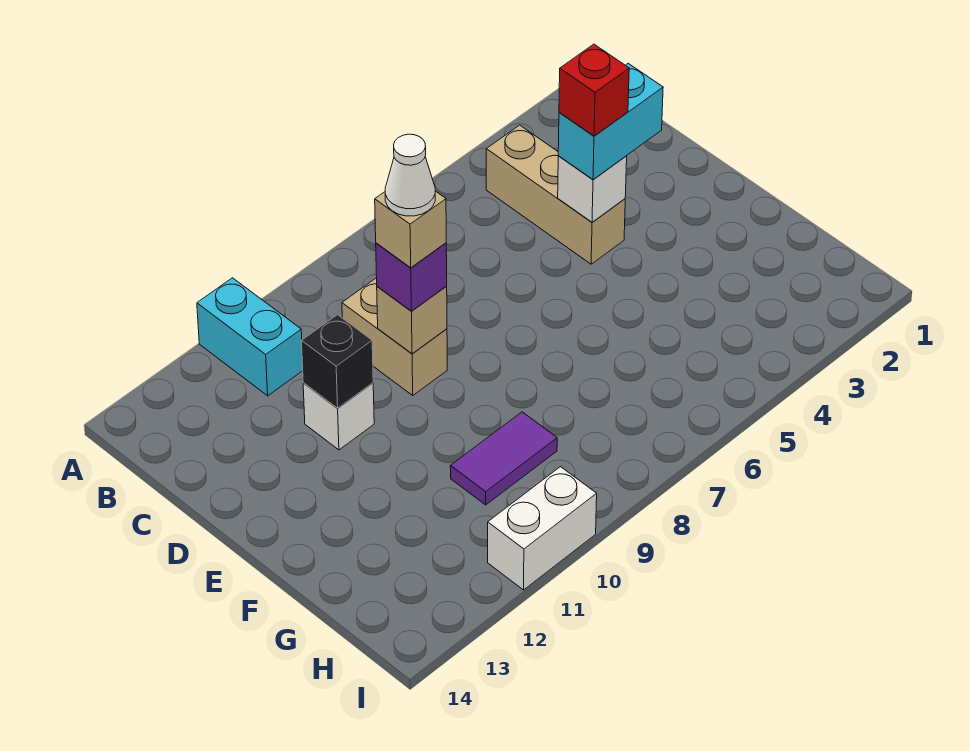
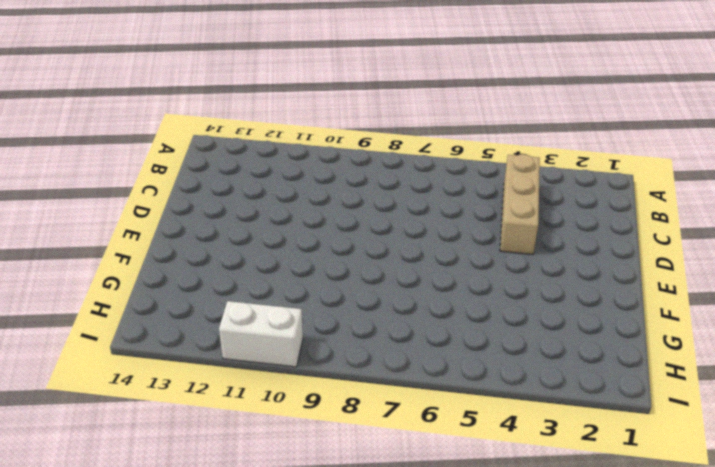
none -> cyan brick A11:B11 level 1
none -> tan brick C9:D9 level 1
none -> white brick D11 level 1

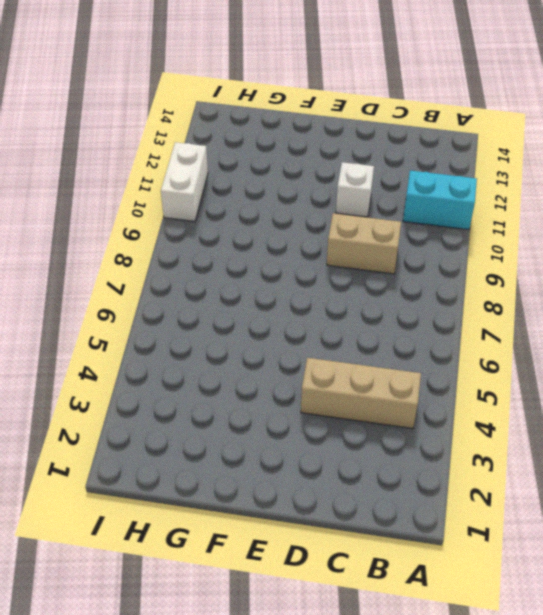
none -> purple tile G9:G10 level 1
none -> white brick D4 level 2
none -> tan brick D9 level 2

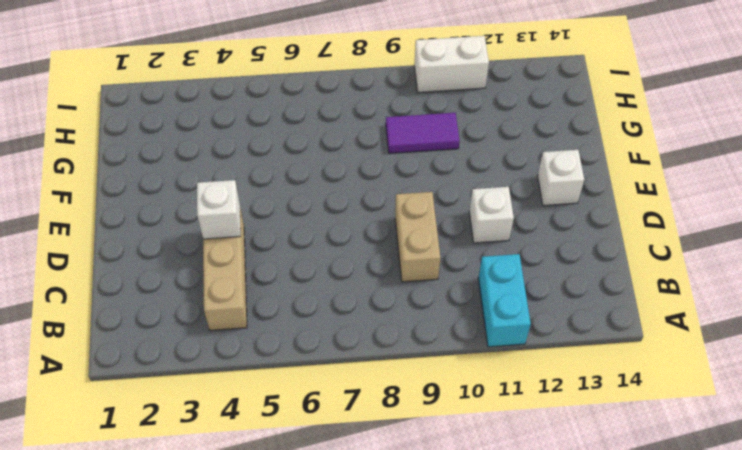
white brick E13 level 1 -> none
none -> tan brick D9 level 2
none -> black brick D11 level 2
none -> cyan brick D3:D4 level 3

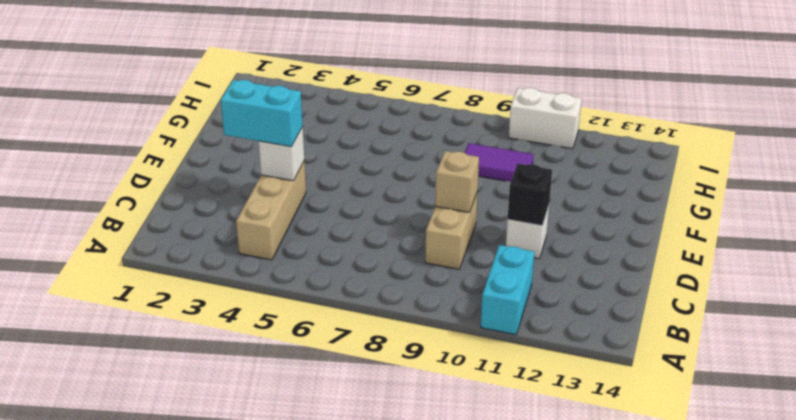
none -> purple brick D9 level 3
none -> red brick D4 level 4
none -> tan brick D9 level 4

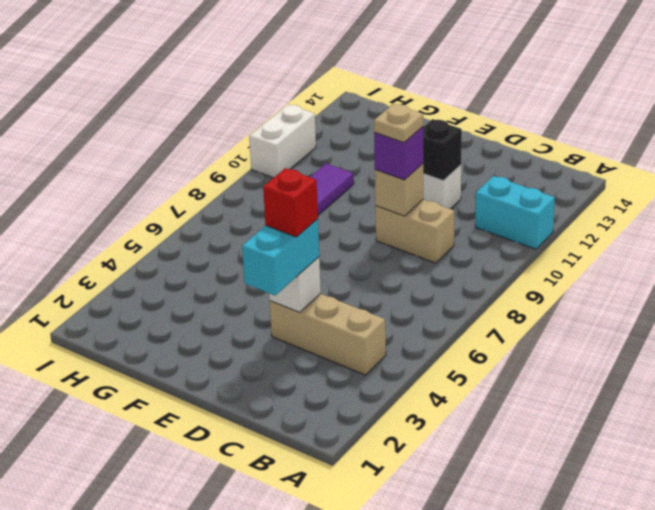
tan plate D9 level 4 -> tan brick D9 level 4
none -> white cone D9 level 5

